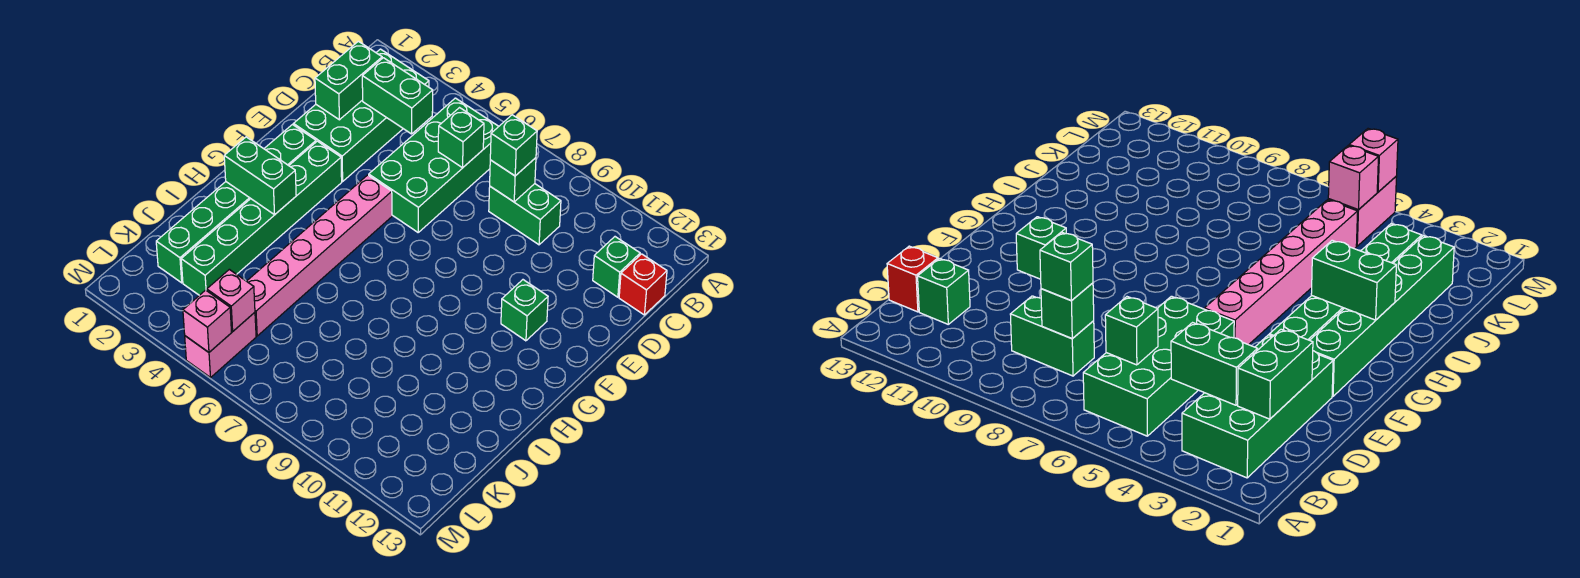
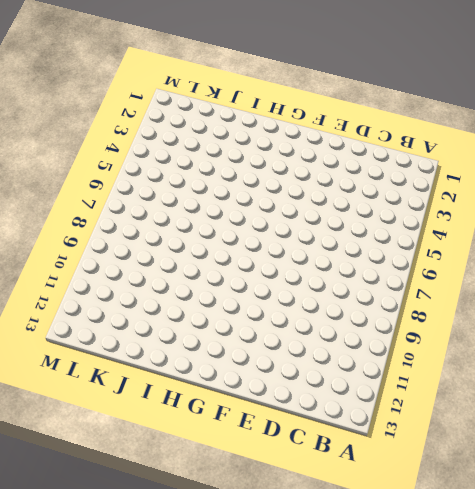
none -> green brick B2:E3 level 1
none -> green brick B5:E6 level 1
none -> green brick C8:C9 level 1

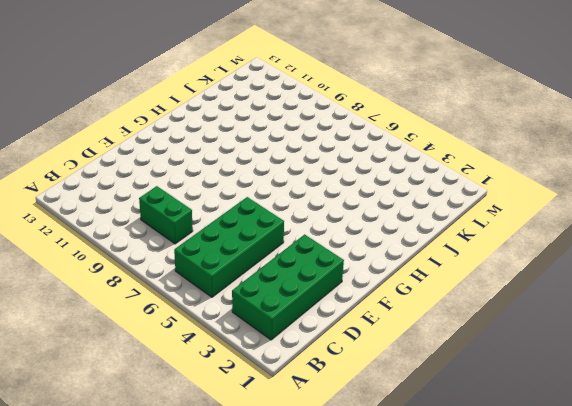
none -> green brick C12 level 1
none -> red brick C13 level 1
none -> green brick F2:K2 level 1

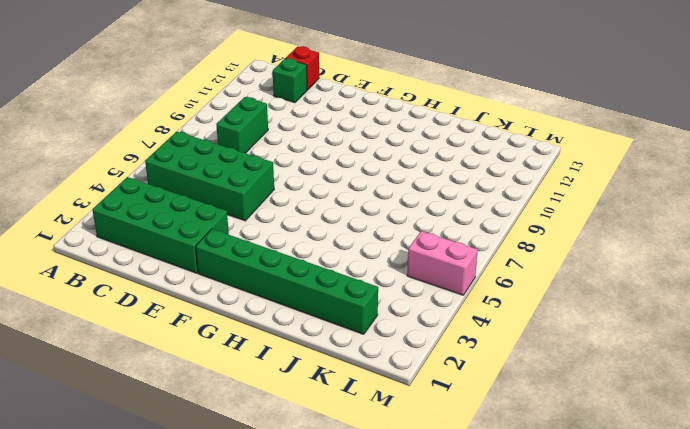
none -> green brick F3:K3 level 1
none -> pink brick F5:K5 level 1
none -> green brick F11 level 1

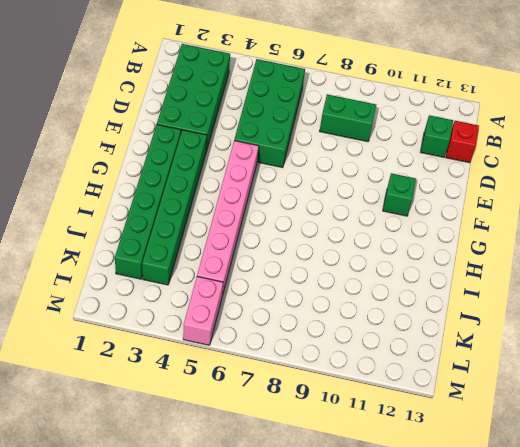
none -> green brick C2:D2 level 2
none -> green brick C3:C4 level 2
none -> green brick C6 level 2

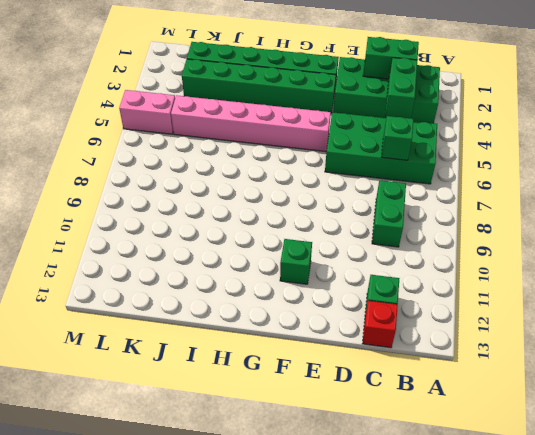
none -> green brick C8 level 2
none -> green brick H2:H3 level 2
none -> pink brick L5 level 2

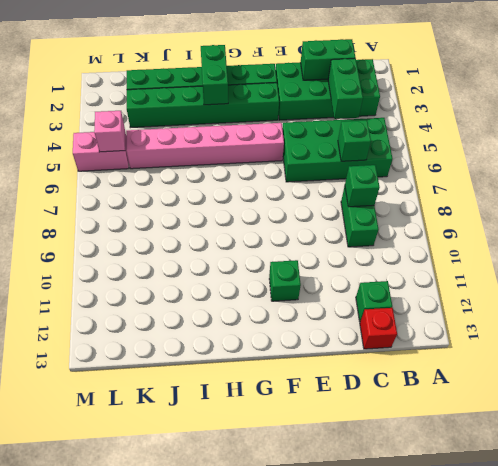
none -> pink brick M5 level 2
none -> green brick C8 level 3

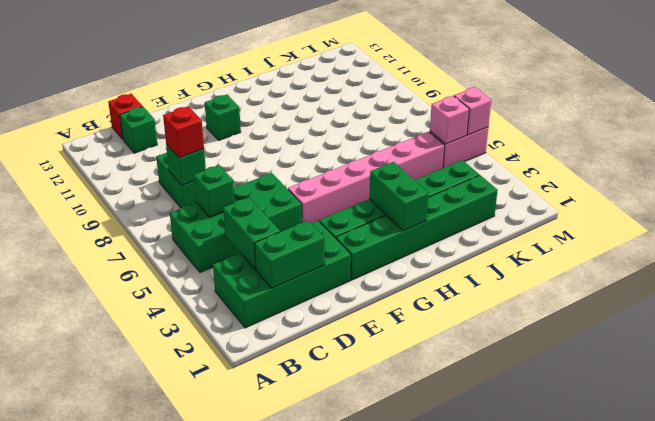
red brick C8 level 3 -> green brick C8 level 3

